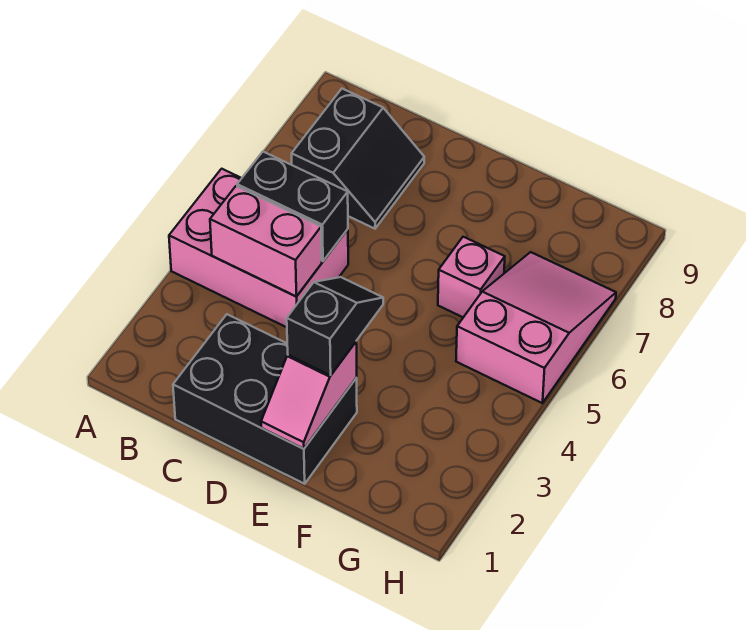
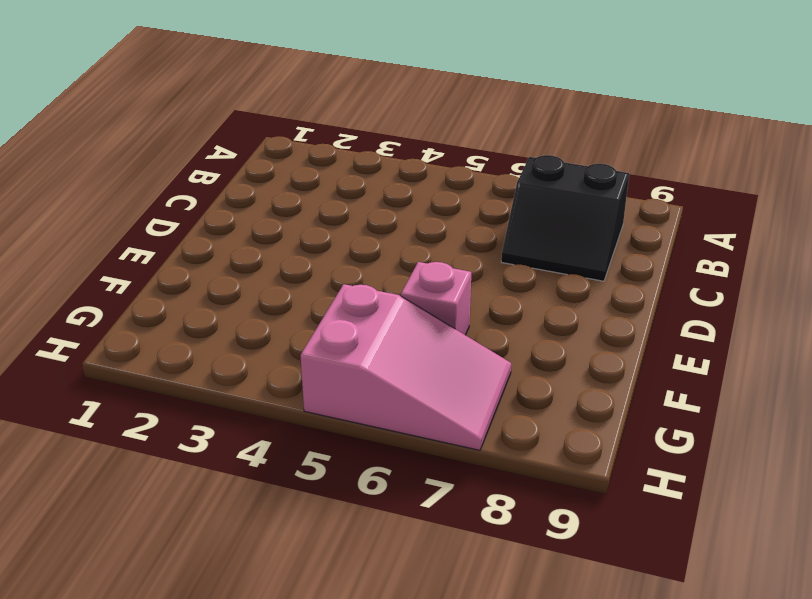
none -> pink brick A4:C5 level 1
none -> black brick C1:E2 level 1

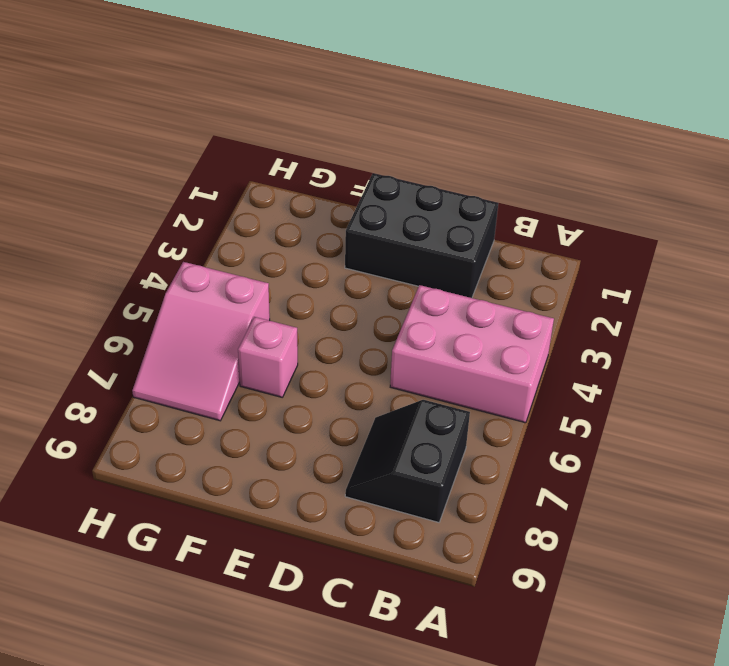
none -> pink brick B4:C4 level 2
none -> black brick B5:C5 level 2

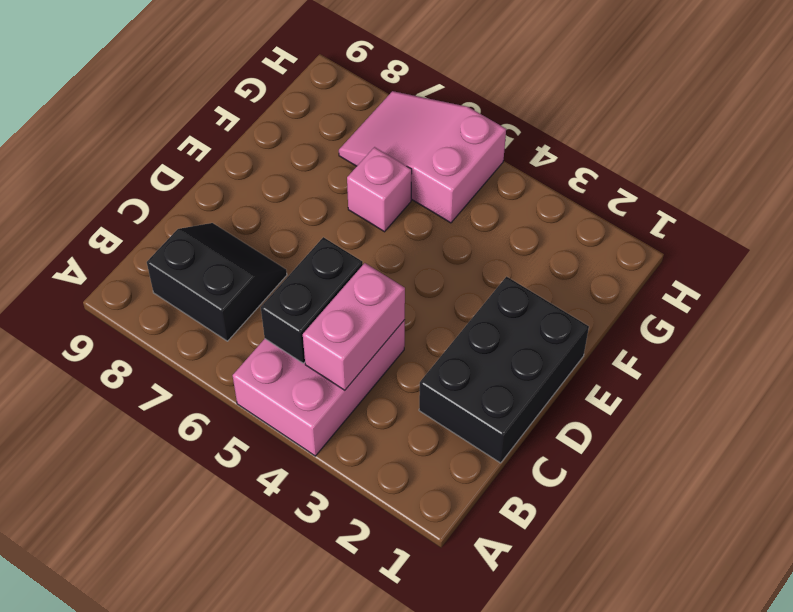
none -> pink slope E1:E2 level 2 top 2
none -> black slope E2:E3 level 3 top 2

